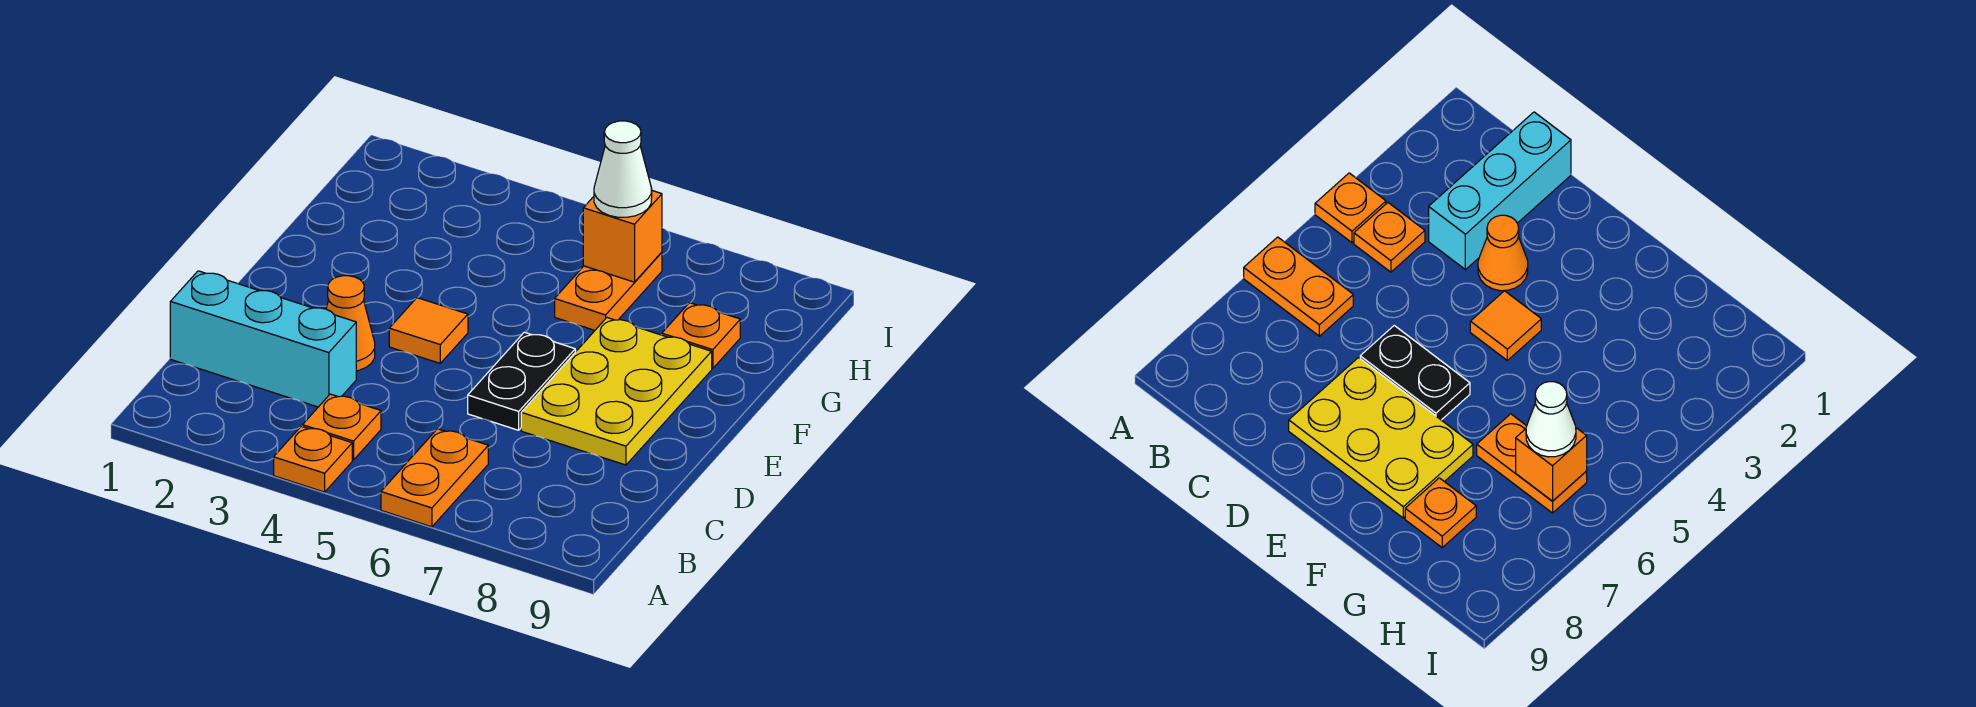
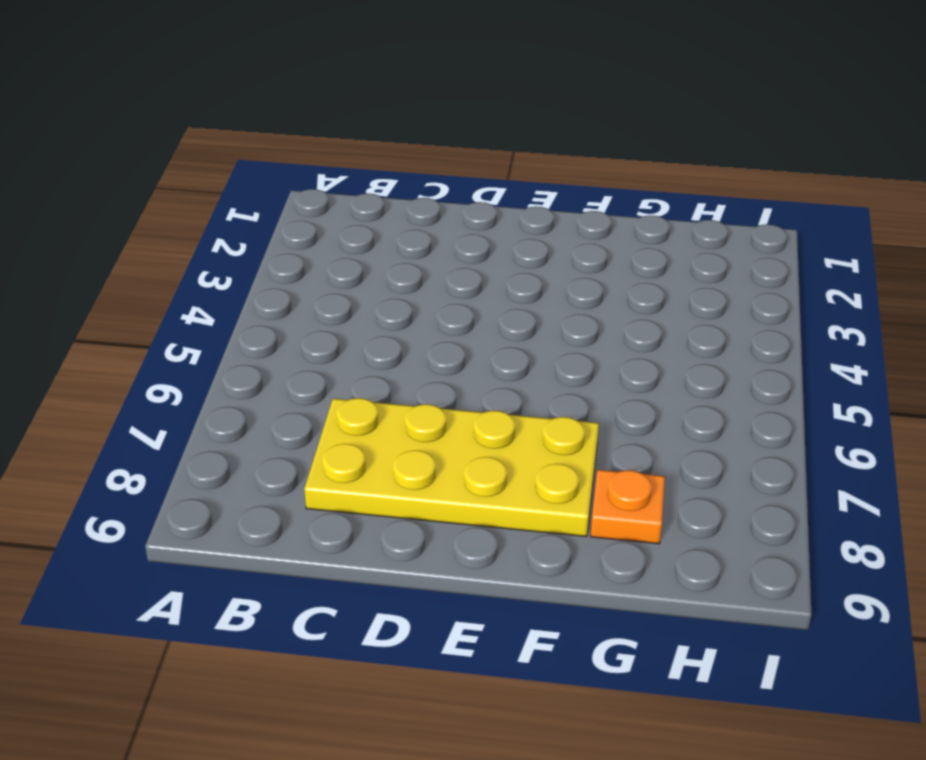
yellow plate C7:F8 level 1 -> yellow plate D7:F8 level 1
none -> orange plate A4 level 1
none -> orange plate A6:B6 level 1
none -> orange plate B4 level 1

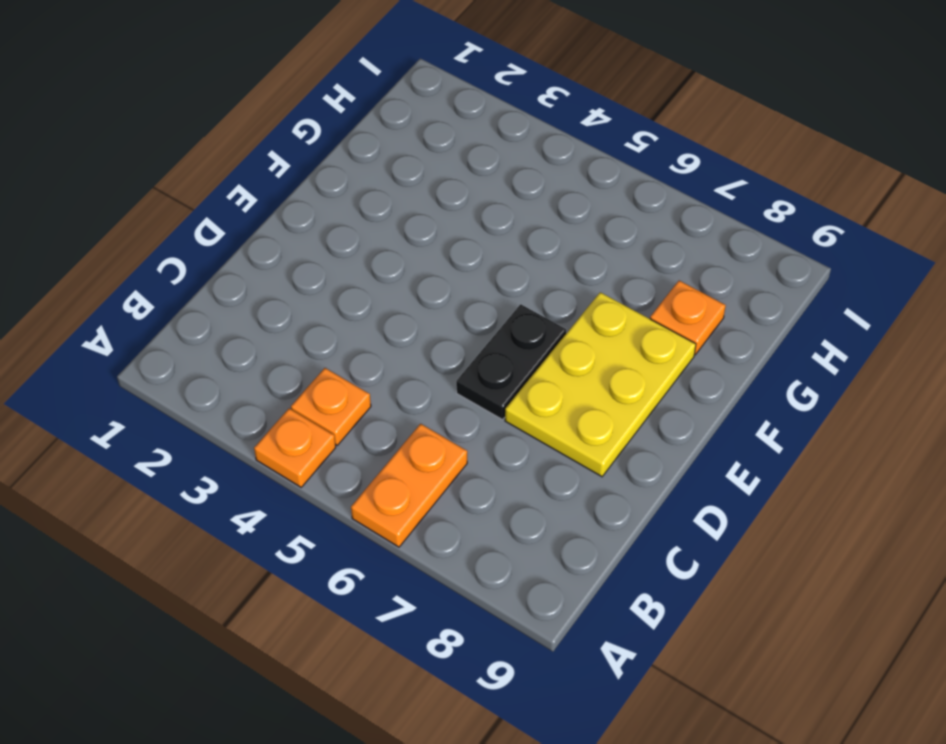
none -> cyan brick C1:C3 level 1
none -> orange cone D3 level 1
none -> orange tile E4 level 1

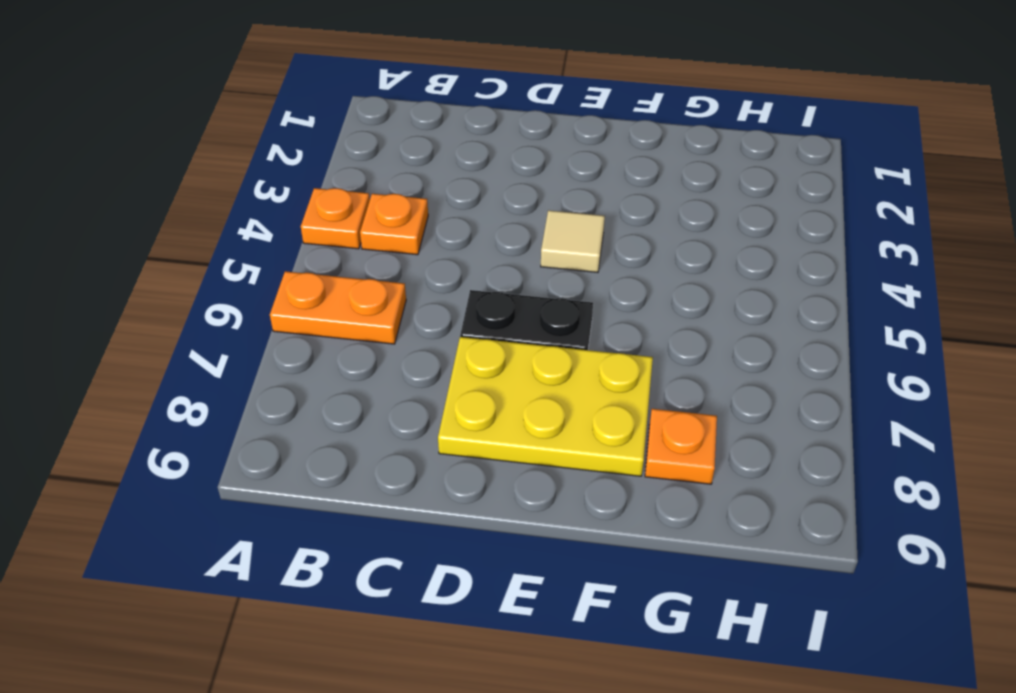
tan tile E4 level 1 -> orange tile E4 level 1
none -> cyan brick C1:C3 level 1
none -> orange cone D3 level 1
none -> orange plate G6:H6 level 1

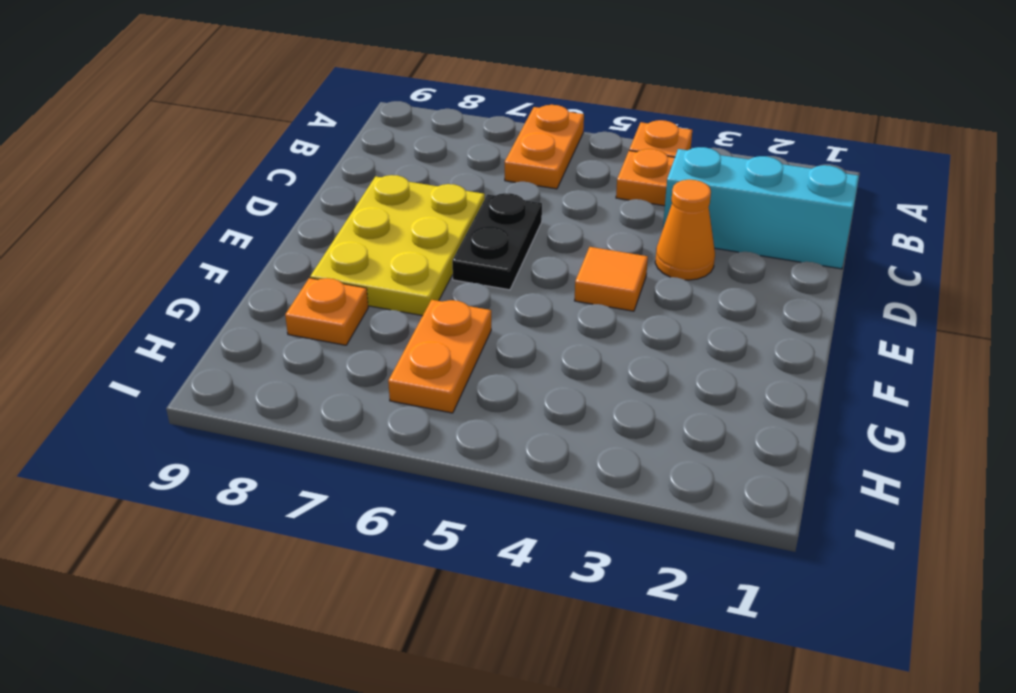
none -> orange brick H6 level 2
none -> white cone H6 level 3

